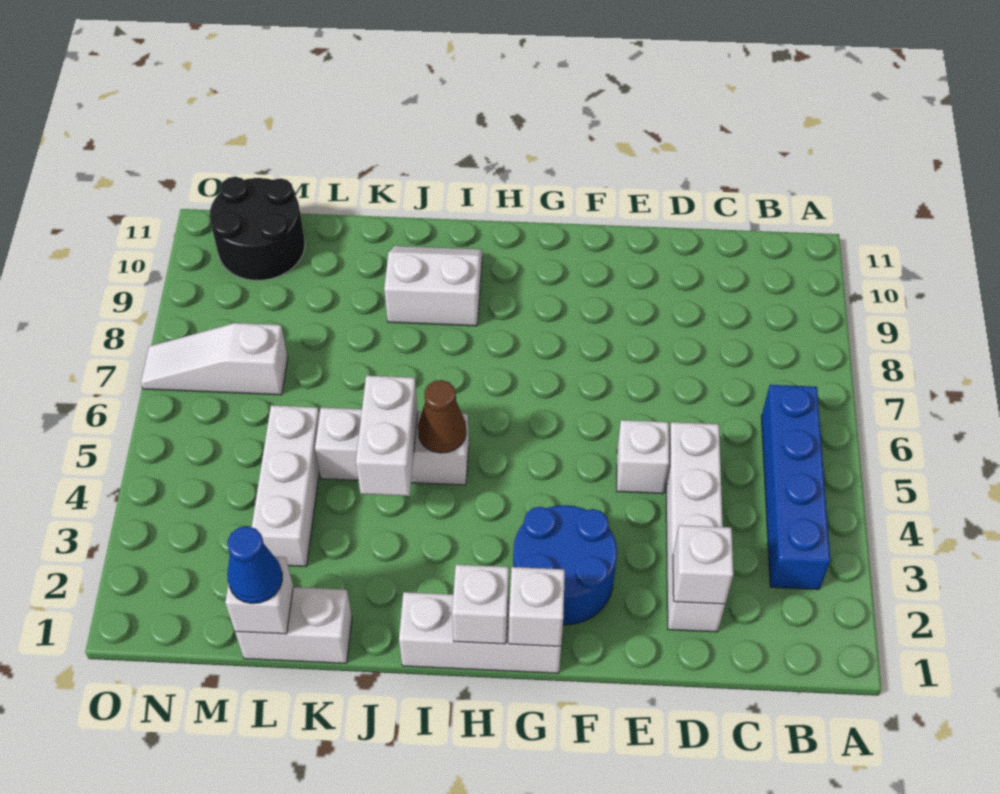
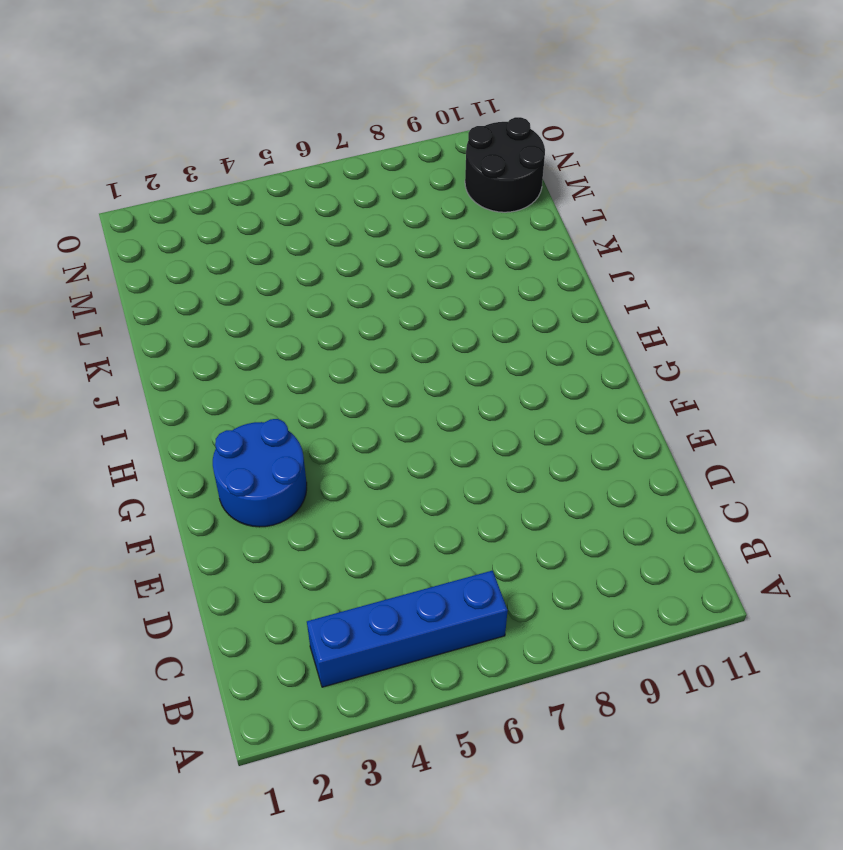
none -> white brick D2:D5 level 1
none -> white brick E5 level 1
none -> white brick G1:I1 level 1

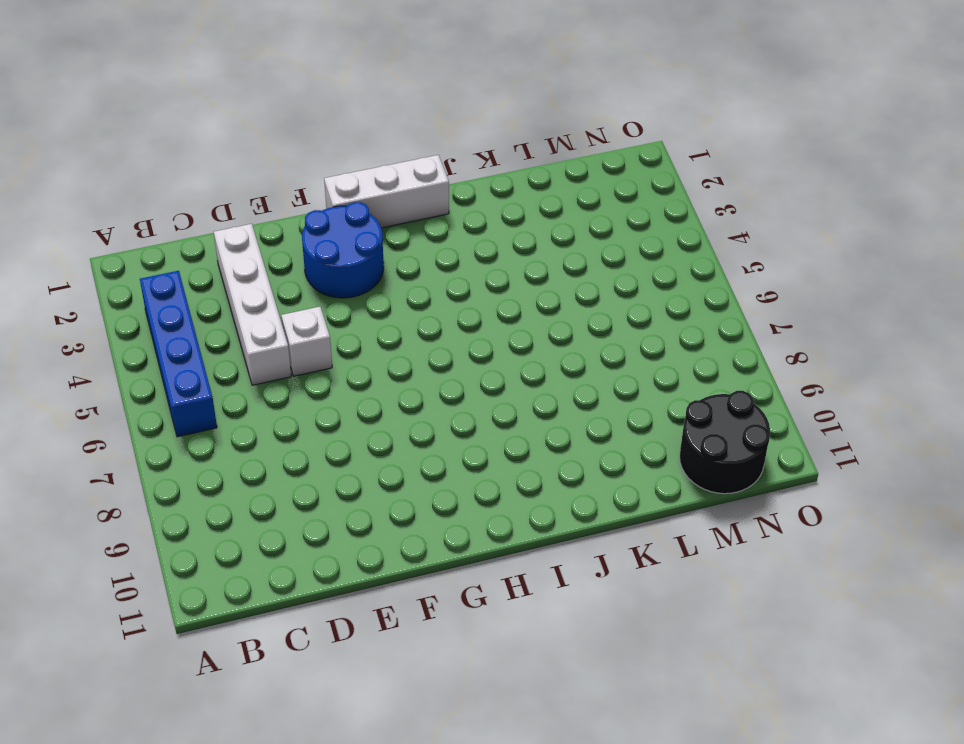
none -> white brick I5:K5 level 1
none -> white slope I9:J10 level 1 top 9
none -> white brick K1:L1 level 1

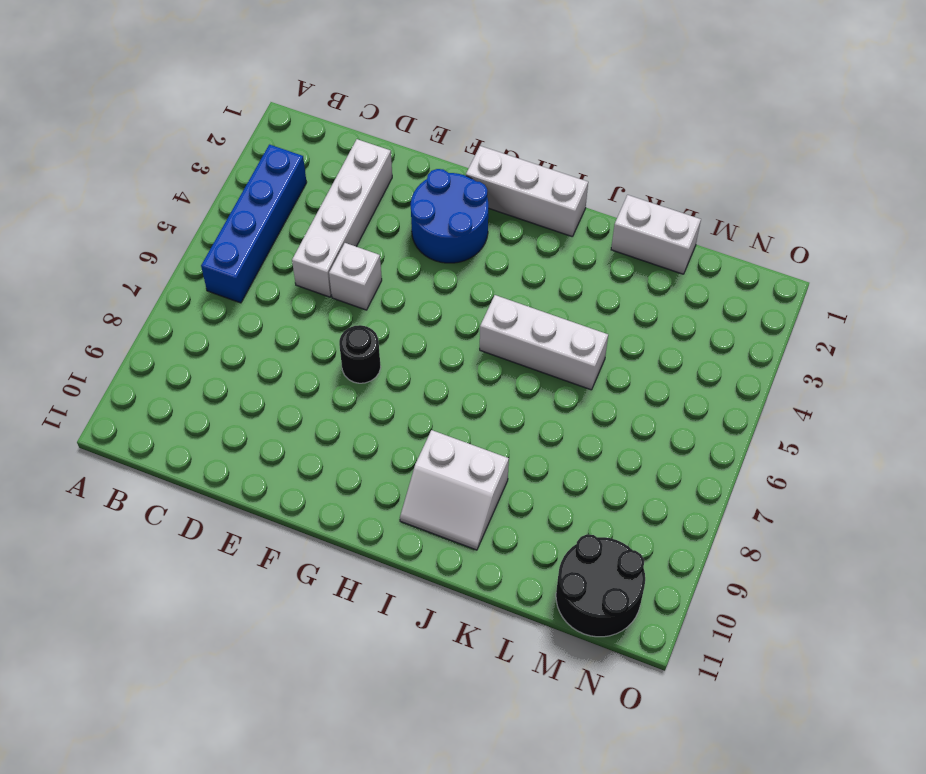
black round brick F7 level 1 -> none
none -> white brick L3:L5 level 1
none -> white slope M7:O7 level 1 top M
none -> white brick D2 level 2

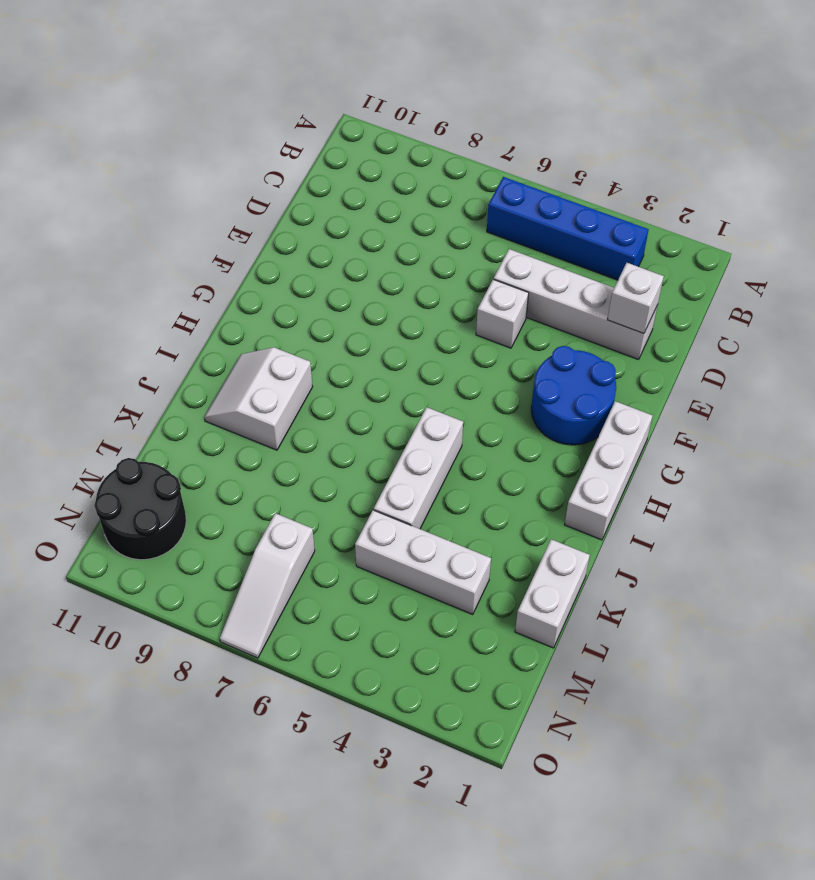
none -> white brick G1 level 2
none -> white brick H1 level 2
none -> brown cone I5 level 2

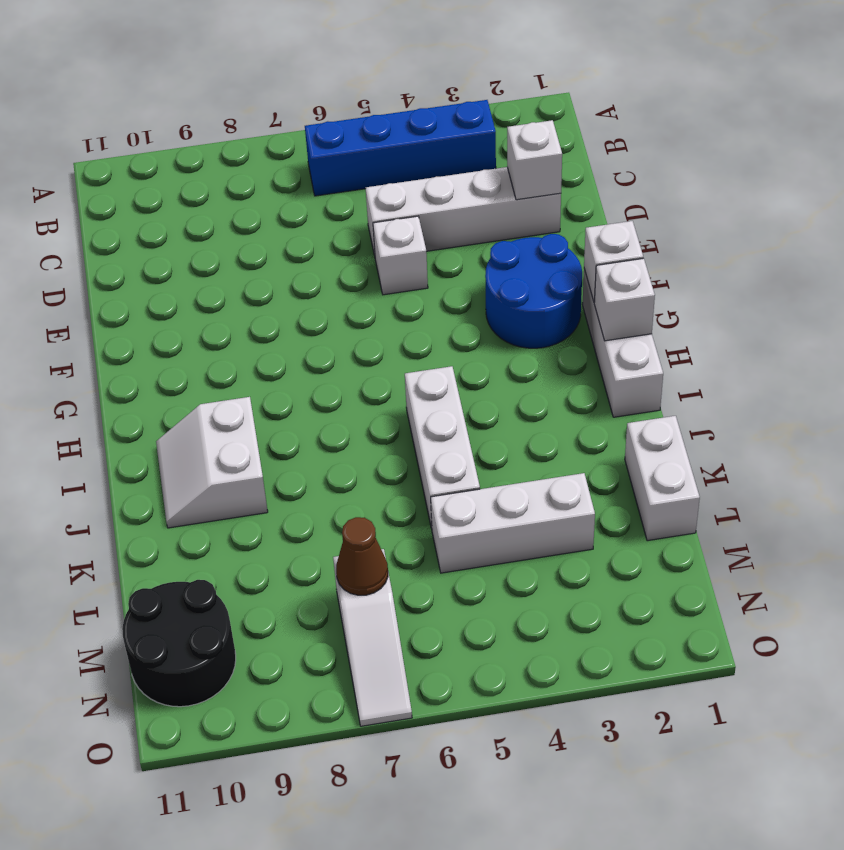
brown cone M7 level 2 -> brown cone I5 level 2
none -> white brick J4:J5 level 2
none -> white brick L1 level 2
none -> blue cone L1 level 3

